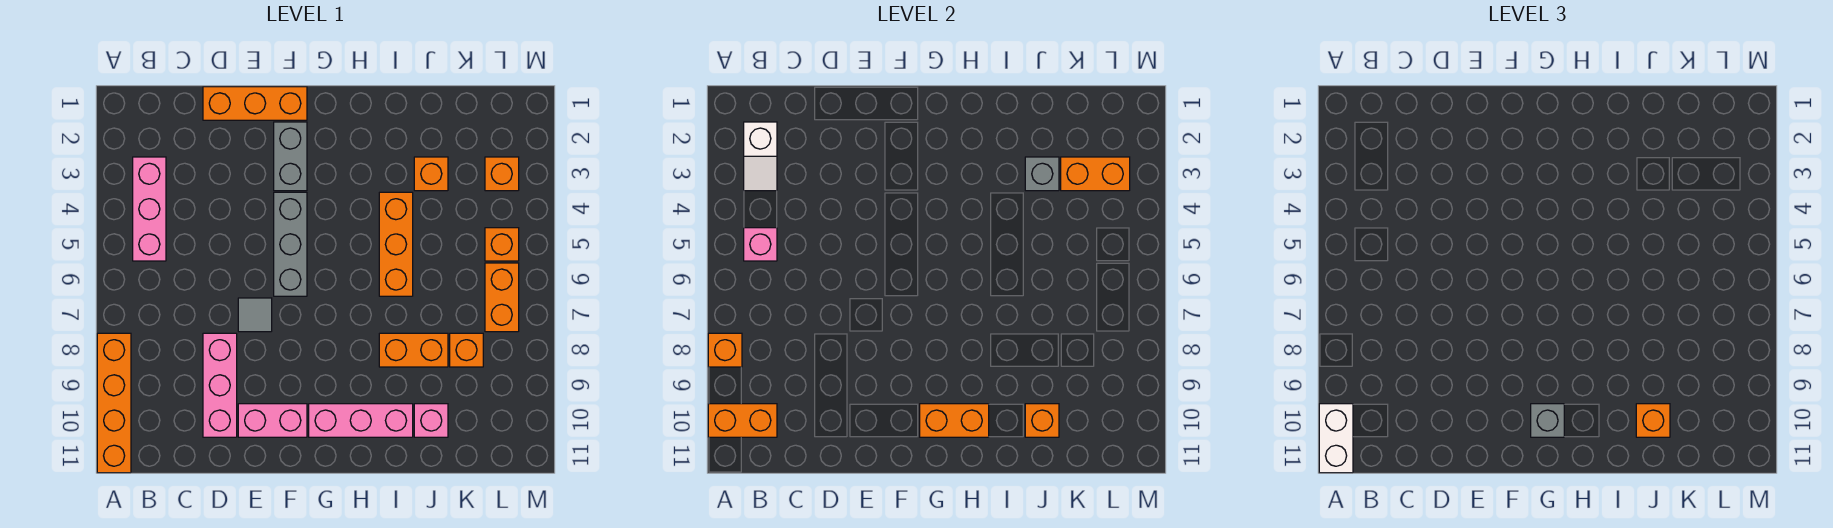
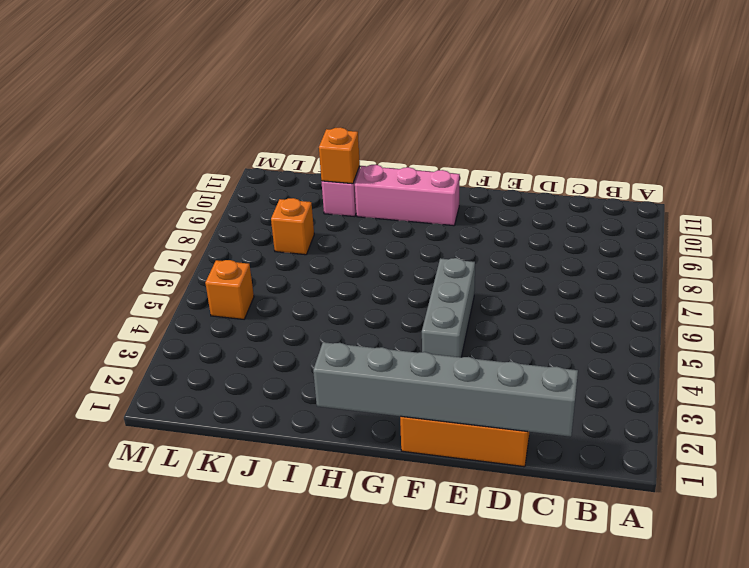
grey brick C1:H1 level 2 -> none
none -> orange brick A8:A11 level 1
none -> pink brick B3:B5 level 1
none -> pink brick D8:D10 level 1

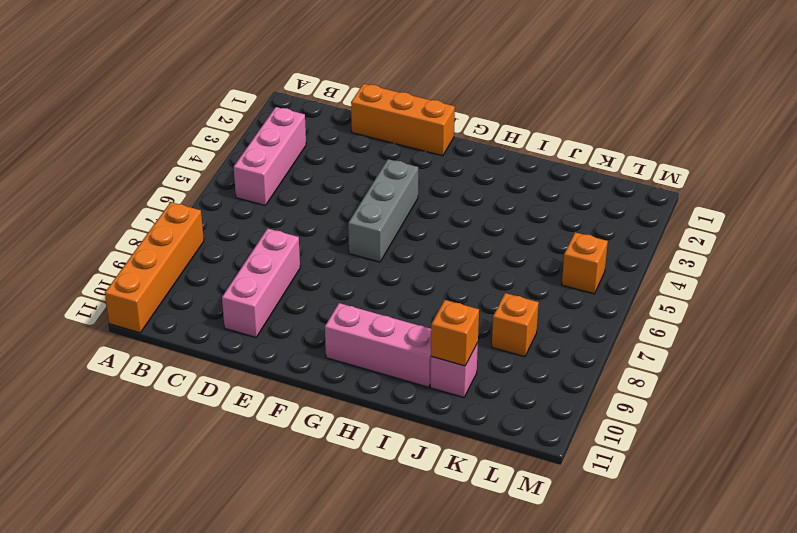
none -> grey tile E7 level 1
none -> pink brick E10:F10 level 1
none -> grey brick F2:F3 level 1

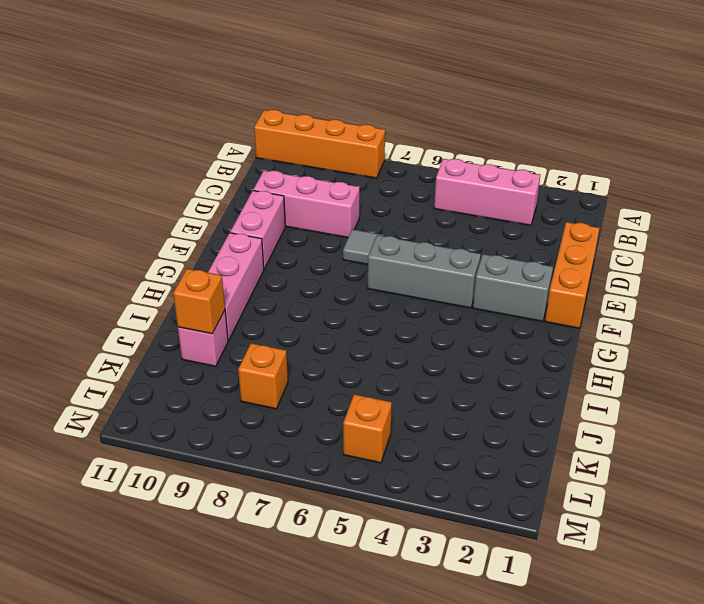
none -> orange brick I4:I6 level 1
none -> orange brick I8:J8 level 1
none -> orange brick J3 level 1

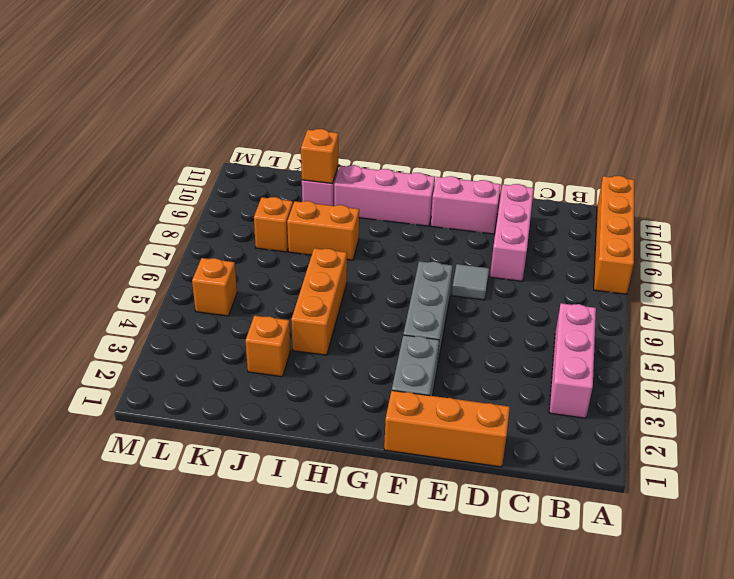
none -> orange brick L3 level 1
none -> orange brick L6:L7 level 1
none -> orange brick A8 level 2

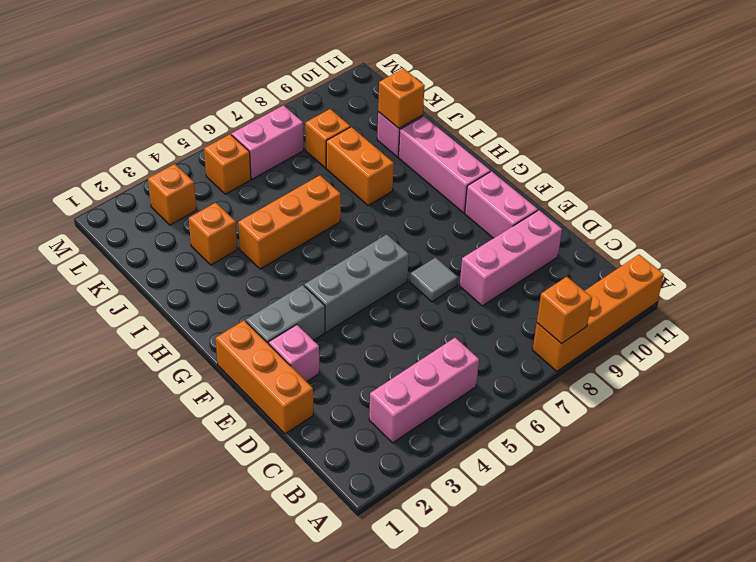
pink brick E2 level 1 -> pink brick B5 level 2
pink brick L6:L7 level 1 -> orange brick L6:L7 level 1
none -> orange brick A10:B10 level 2
none -> white slope B2:B3 level 2 top 2
none -> orange brick G10:H10 level 2

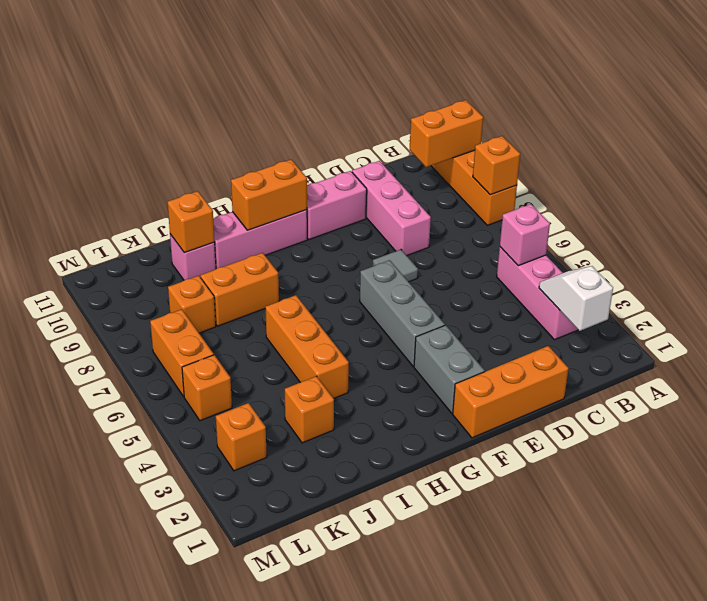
none -> grey brick J3 level 2
none -> orange brick K3:L3 level 2
none -> white brick A10:A11 level 3

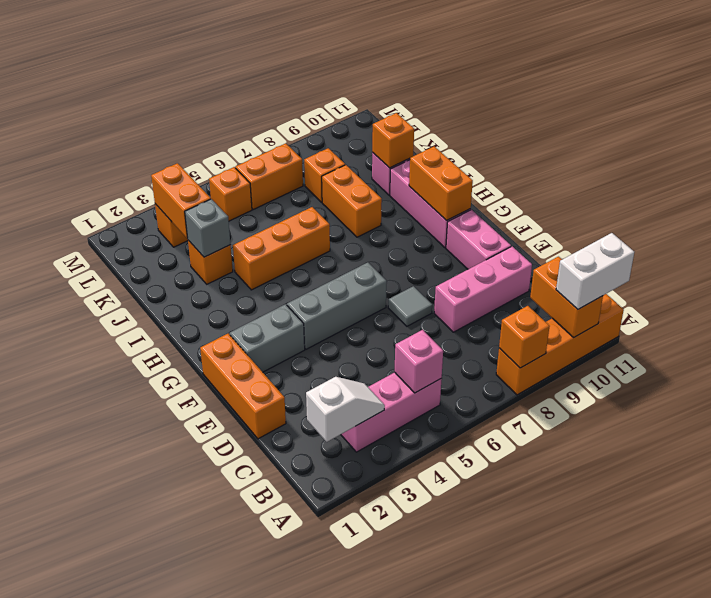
none -> grey brick G10 level 3
none -> orange brick J10 level 3

